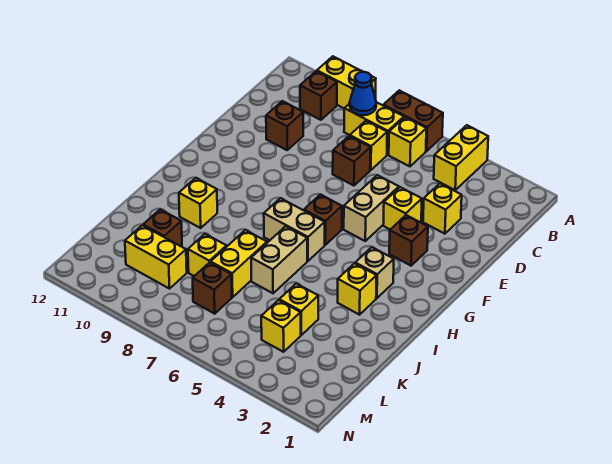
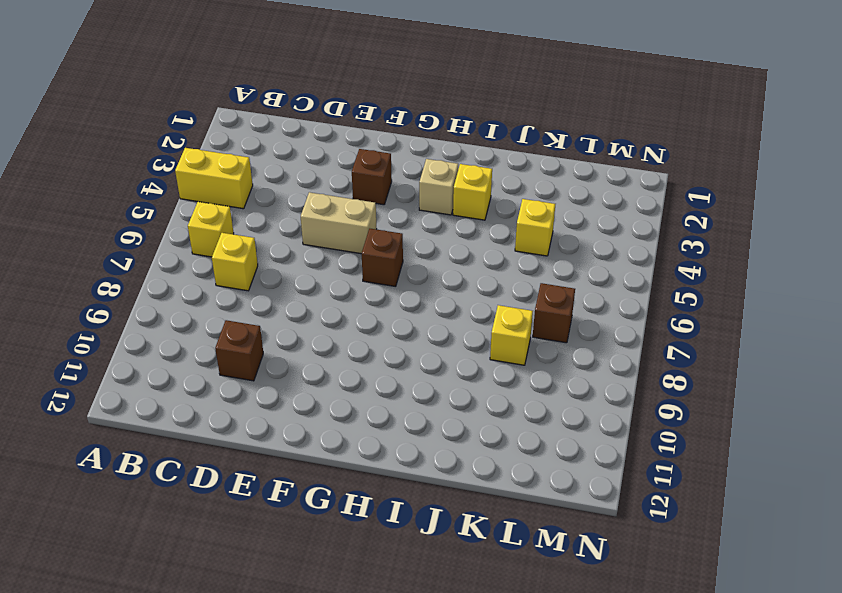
none -> brown brick A6:A7 level 1
none -> yellow brick A9:A10 level 1
none -> yellow brick B7:B8 level 1

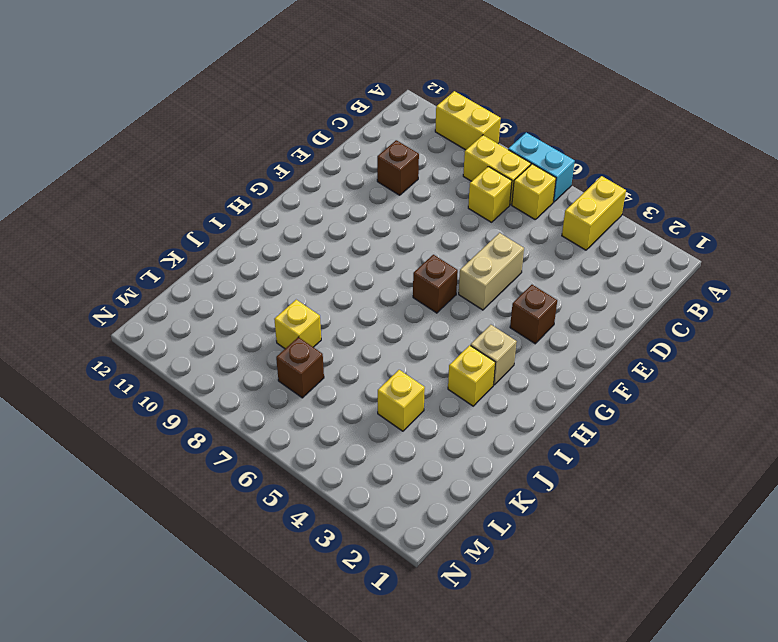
cyan brick A6:A7 level 1 -> brown brick A6:A7 level 1
none -> brown brick B10 level 1
none -> yellow brick D3 level 1
none -> brown brick D7 level 1

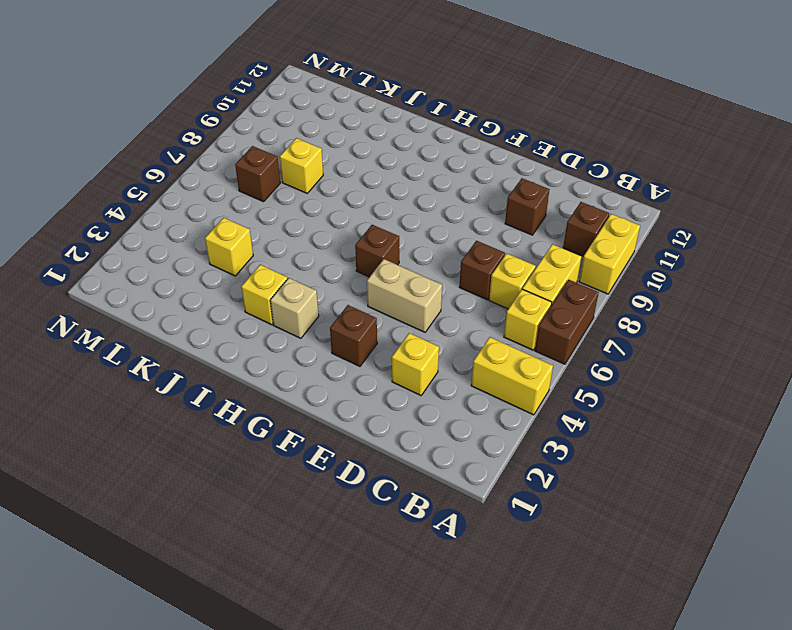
none -> yellow brick E4 level 1
none -> tan brick H6:H7 level 1
none -> tan brick I6:J6 level 1

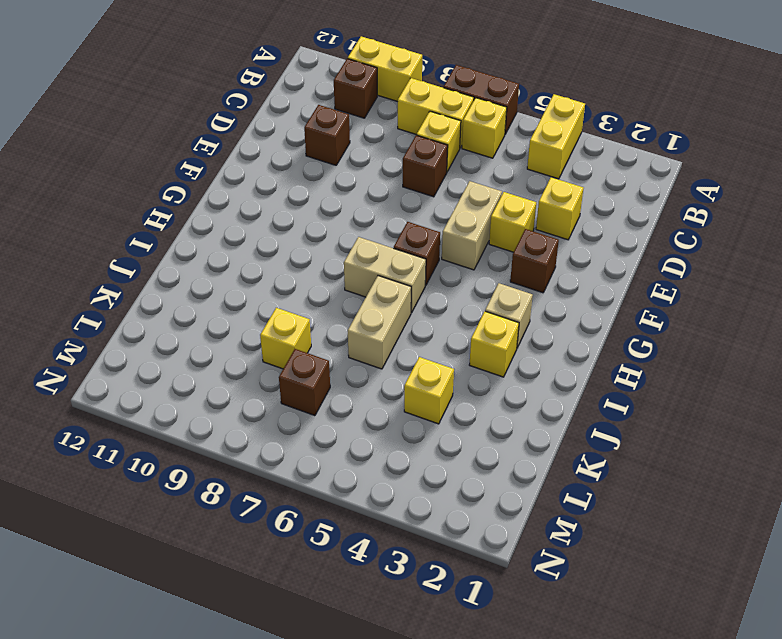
none -> yellow brick I10 level 1
none -> yellow brick J7:K7 level 1
none -> brown brick K10 level 1

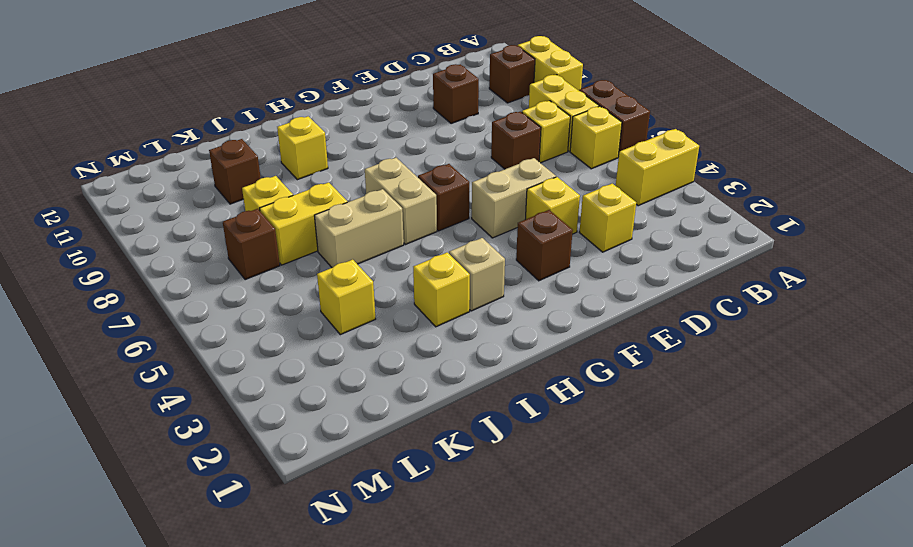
none -> yellow brick L4 level 1
none -> yellow brick L9:L10 level 1
none -> blue cone B8 level 2

